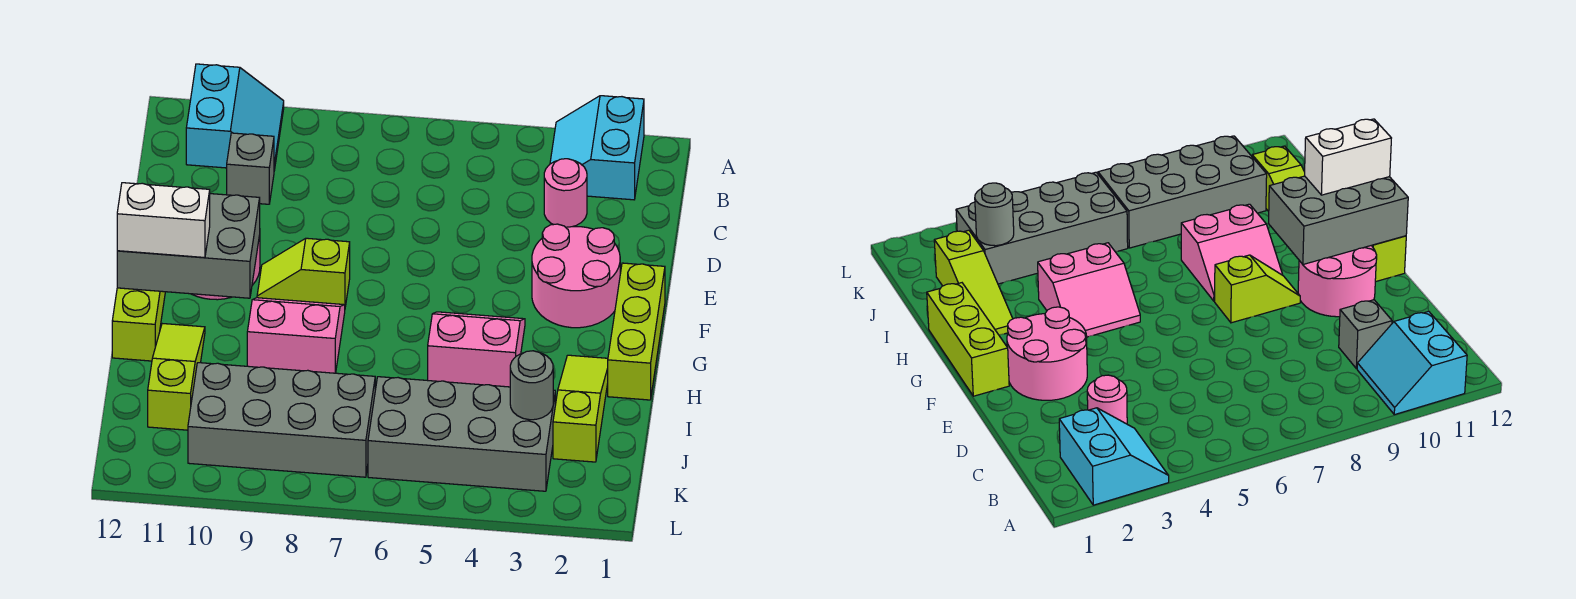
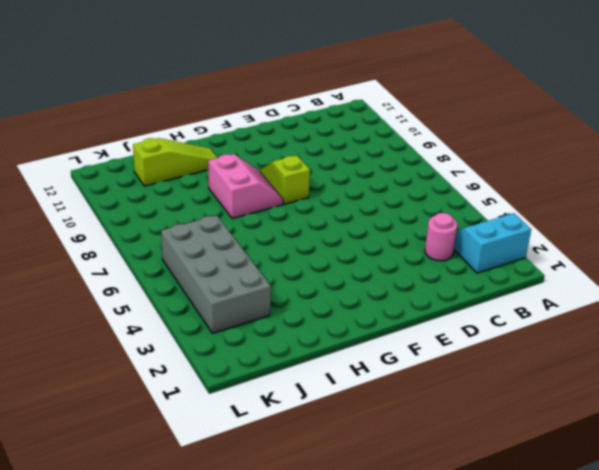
none -> cyan slope A10:B11 level 1 top 11
none -> grey brick C10 level 1
none -> pink round brick E2:F3 level 1

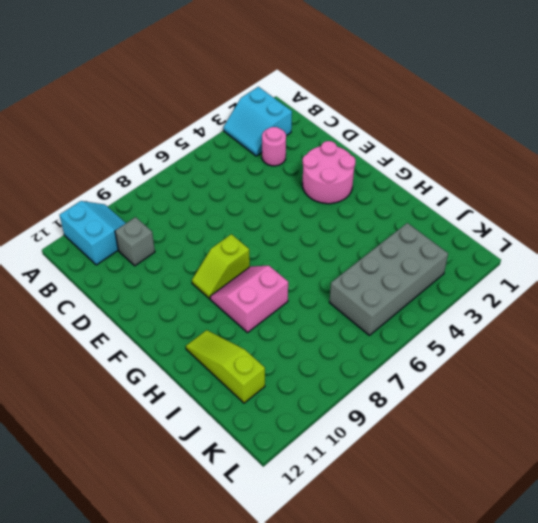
none -> pink round brick E10:F11 level 1
none -> lime brick F1:H1 level 1
none -> lime brick F12:H12 level 1

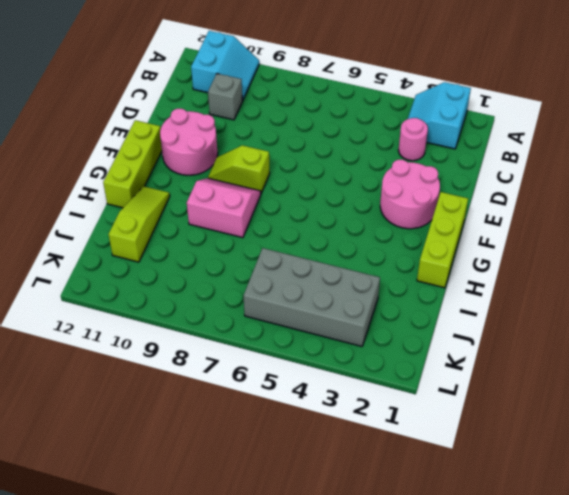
none -> pink slope G4:H5 level 1 top H
none -> lime slope H2:J2 level 1 top J
none -> grey brick J7:K10 level 1

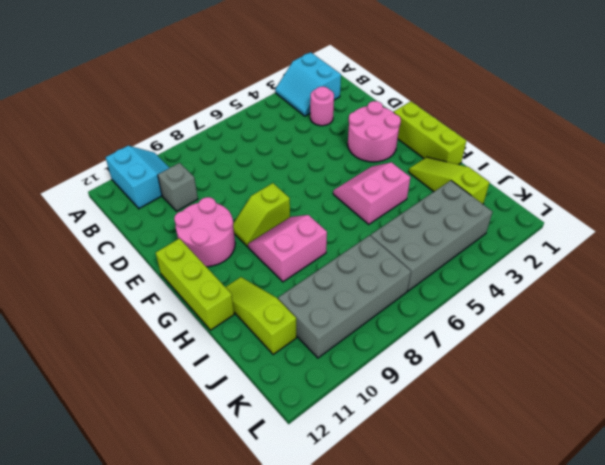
none -> grey brick F10:G12 level 2
none -> grey round brick J3 level 2
none -> white brick G11:G12 level 3

